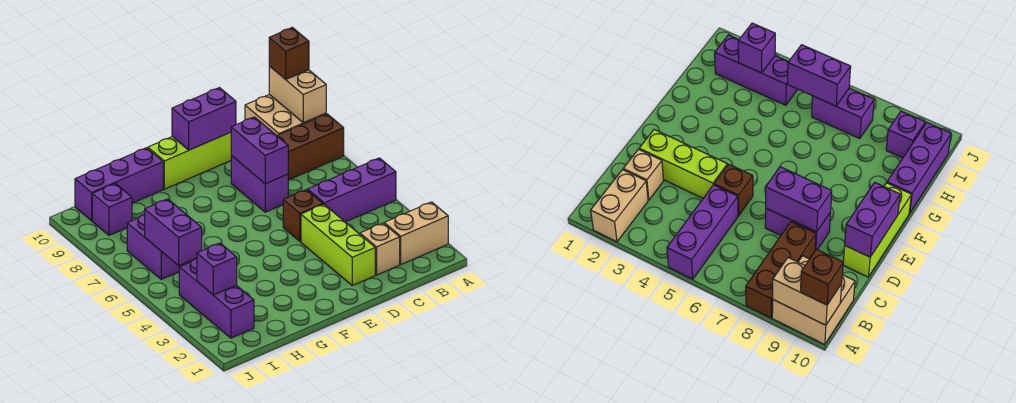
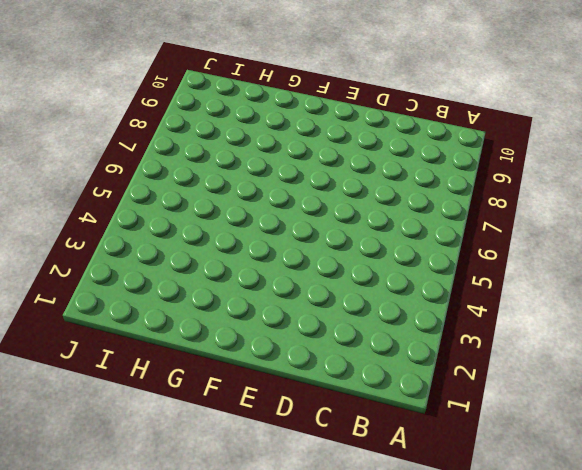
none -> tan brick A2:B2 level 1
none -> purple brick A5:C5 level 1
none -> brown brick A8:C8 level 1

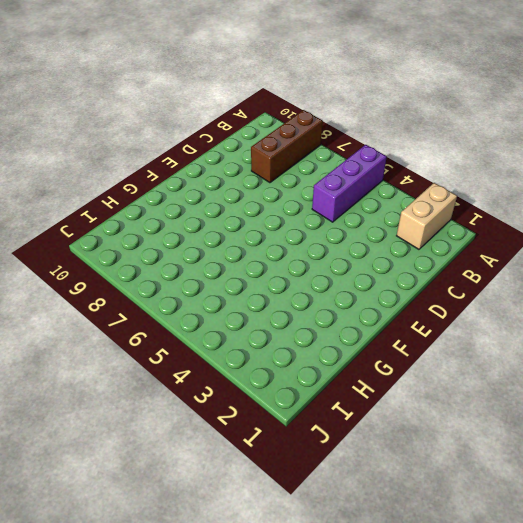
none -> tan brick A9:B10 level 1
none -> tan brick C2 level 1
none -> lime brick D2:D4 level 1

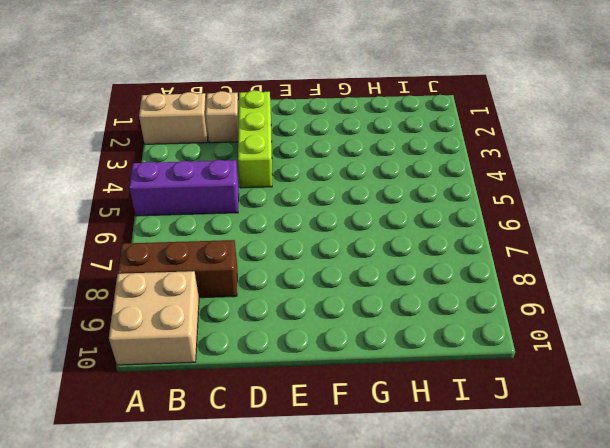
none -> brown brick D5 level 1
none -> purple brick D7:D8 level 1
none -> lime brick D10:F10 level 1

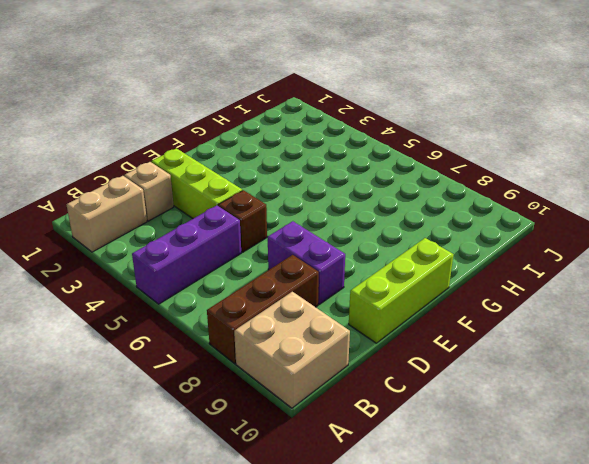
none -> purple brick G10:I10 level 1
none -> purple brick I2:I4 level 1
none -> purple brick I6:I7 level 1

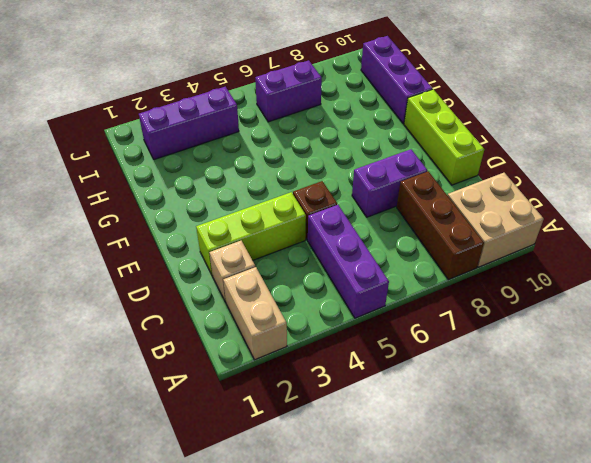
none -> purple brick I9 level 1
none -> tan brick A9:A10 level 2
none -> purple brick D7:D8 level 2

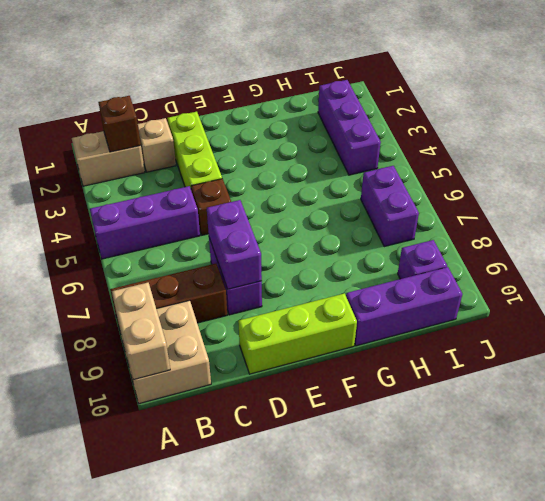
brown brick B2 level 2 -> brown brick A10 level 3
none -> purple brick D10:E10 level 2
none -> purple brick I3 level 2
none -> purple brick I5:I6 level 2

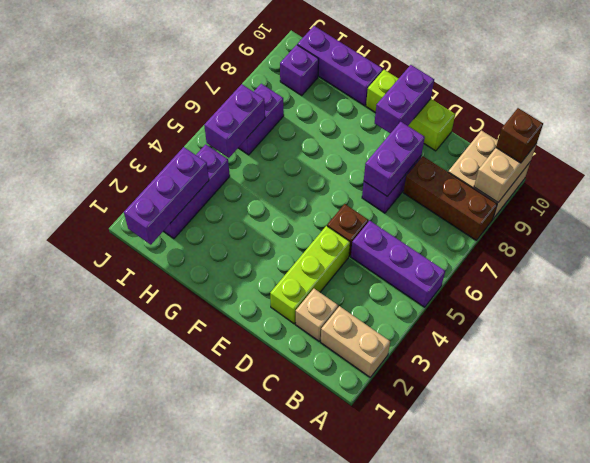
purple brick E9:E10 level 2 -> purple brick D10:E10 level 2
purple brick I1:I3 level 2 -> purple brick I3 level 2

